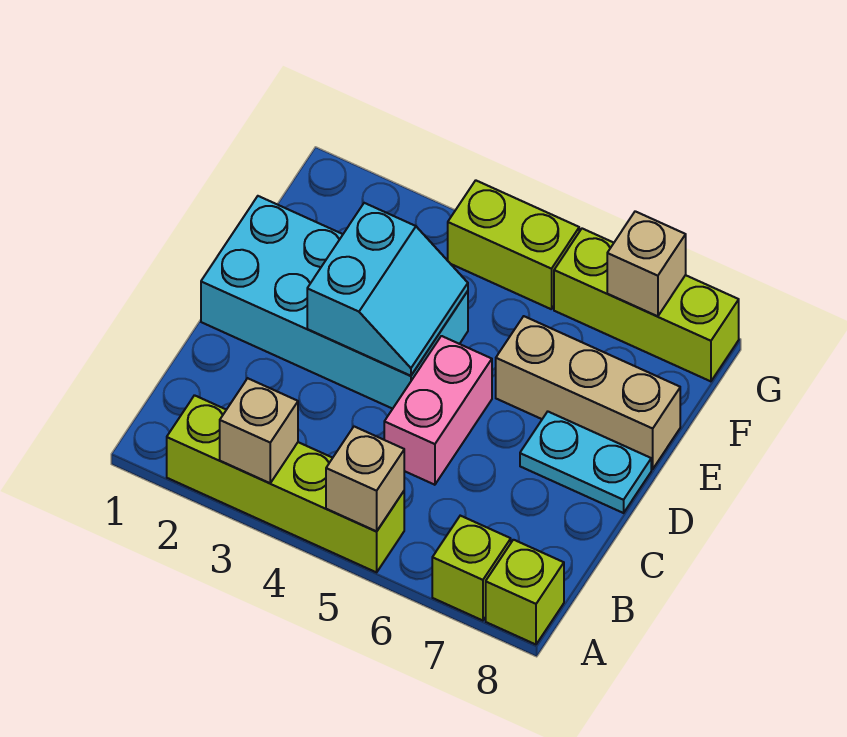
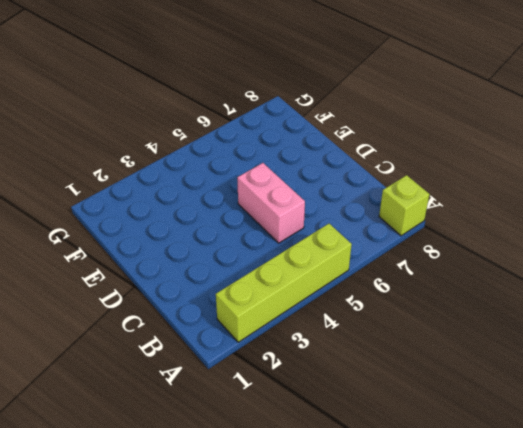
none -> lime brick A7 level 1
none -> cyan brick D1:E4 level 1
none -> cyan plate D7:D8 level 1

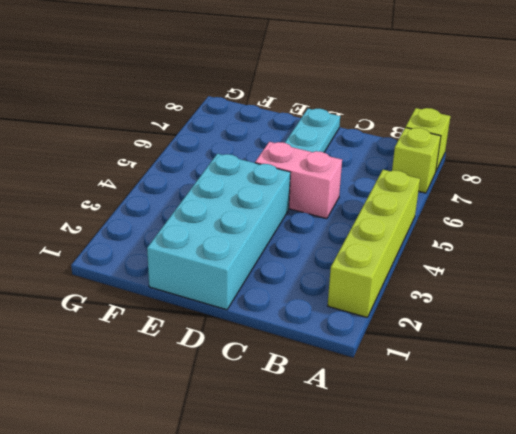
none -> tan brick E6:E8 level 1
none -> lime brick G4:G5 level 1
none -> lime brick G6:G8 level 1

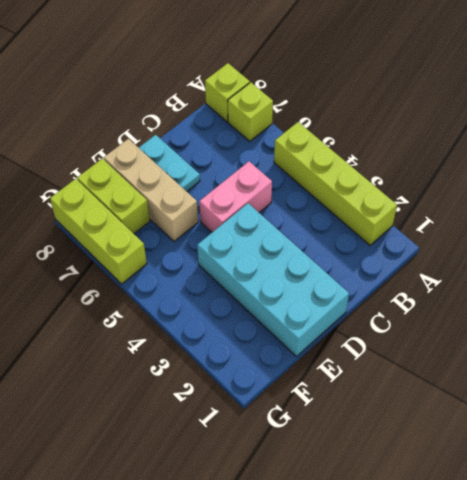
lime brick F7:F8 level 1 -> lime brick G4:G5 level 1
none -> tan brick A3 level 2
none -> tan brick A5 level 2
none -> cyan slope D3:E4 level 2 top 3

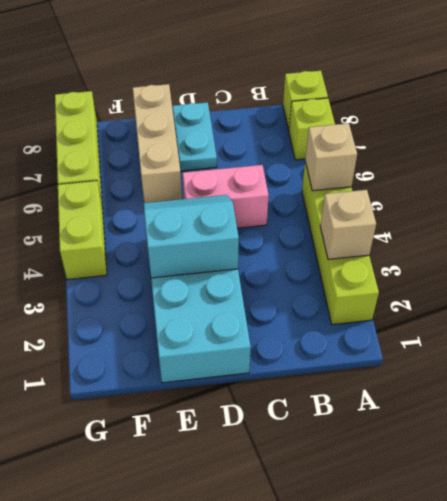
none -> tan brick G7 level 2

